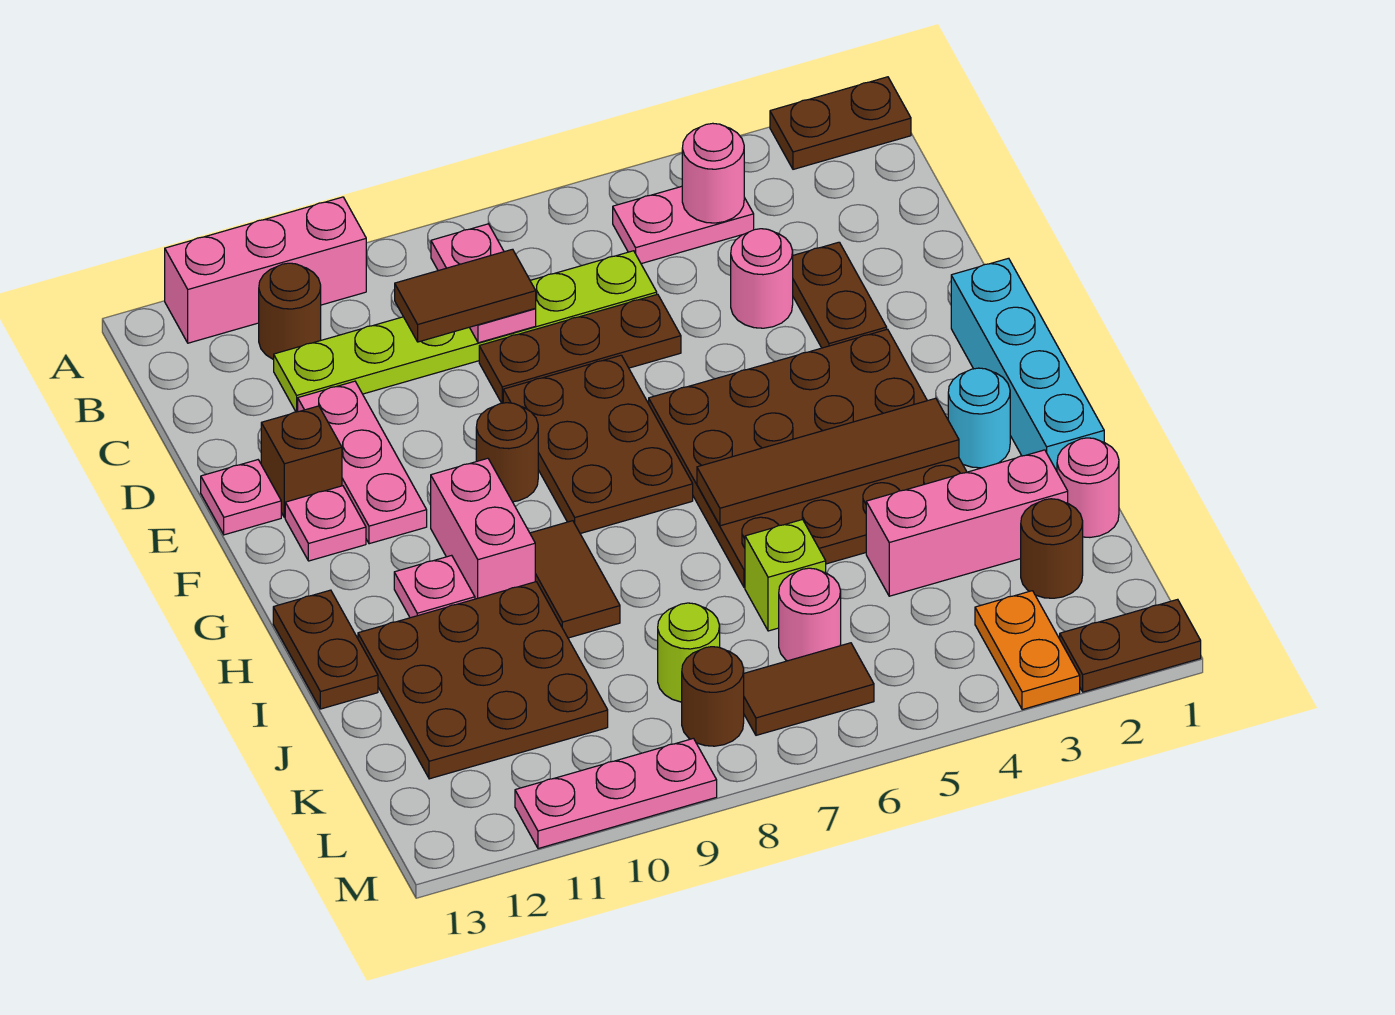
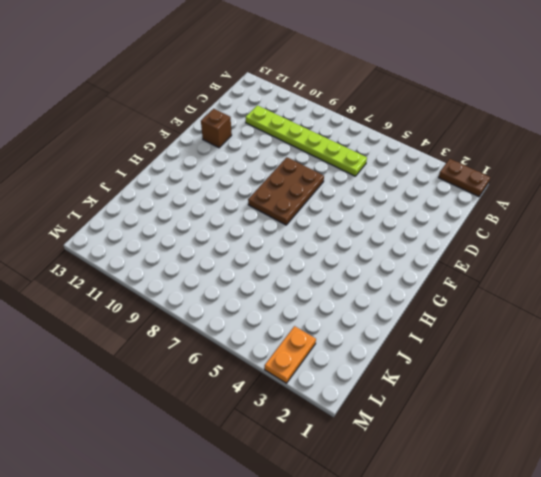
none -> pink brick A10:A12 level 1
none -> pink plate B4:B5 level 1
none -> brown round brick B11 level 1
none -> brown plate D3:E3 level 1

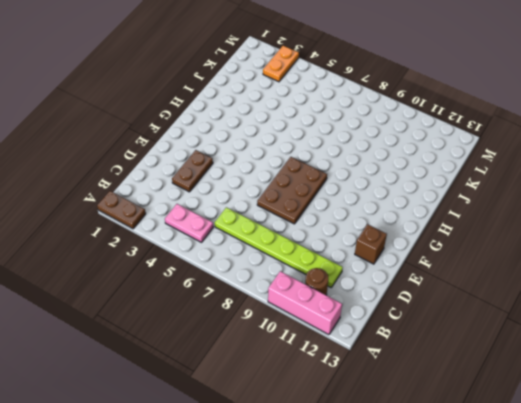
none -> pink round brick D4 level 1
none -> brown plate D6:D8 level 1
none -> pink plate D11:F11 level 1
none -> pink plate E13 level 1

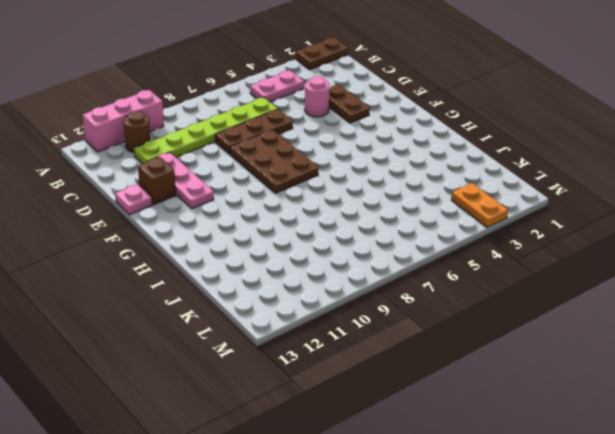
none -> cyan brick F1:I1 level 1
none -> brown plate F3:I6 level 1
none -> brown round brick F9 level 1
none -> pink plate F12 level 1

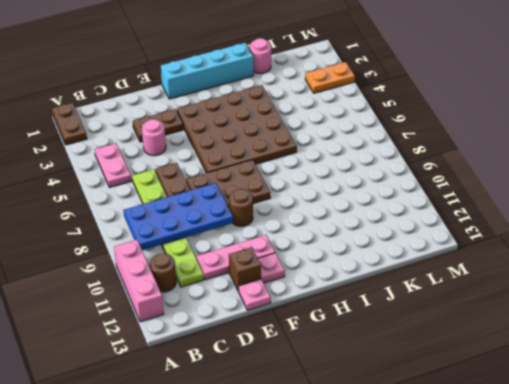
blue plate B8:E9 level 2 -> pink plate B8:C8 level 2
none -> pink brick G10:H10 level 1
none -> cyan round brick H2 level 1
none -> brown tile H9:I9 level 1
none -> pink plate H11 level 1

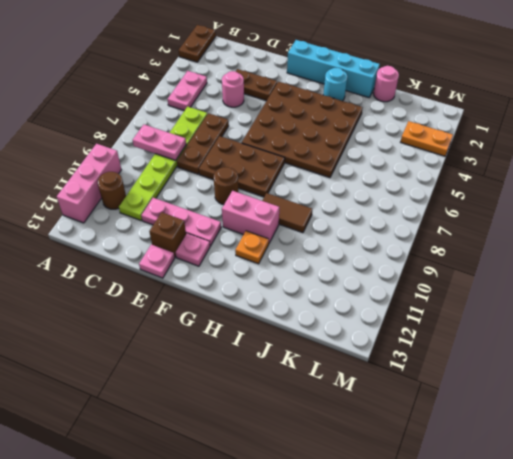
orange plate H11 level 1 -> pink plate H11 level 1
none -> brown plate H13:I13 level 1
none -> brown plate I10:K12 level 1
none -> pink brick J2:J4 level 1
none -> lime brick J6 level 1

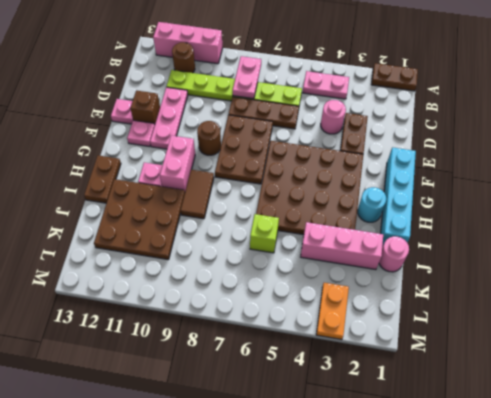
none -> brown round brick K2 level 1
none -> pink round brick K6 level 1
none -> lime round brick K8 level 1
none -> brown tile L6:L7 level 1

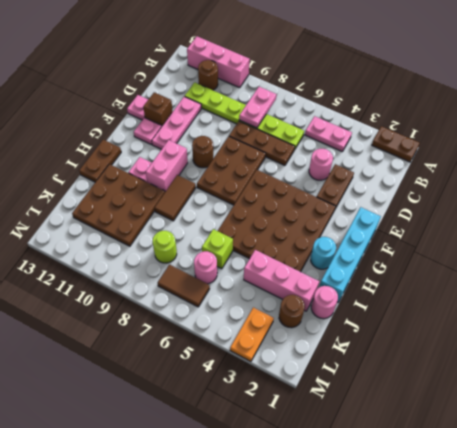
none -> brown round brick L8 level 1
none -> brown plate M1:M2 level 1
none -> pink plate M9:M11 level 1
none -> pink round brick B4 level 2

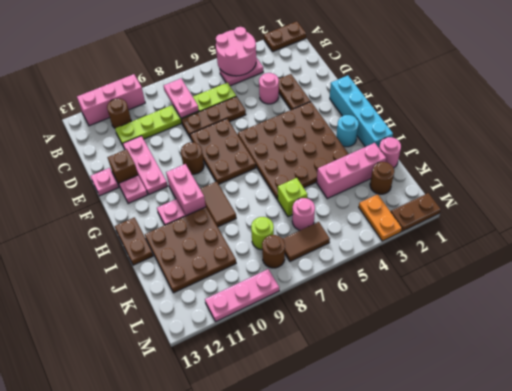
pink round brick A4:B5 level 2 -> pink round brick B4 level 2
none -> brown tile H3:H6 level 2
none -> brown tile C8:C9 level 3

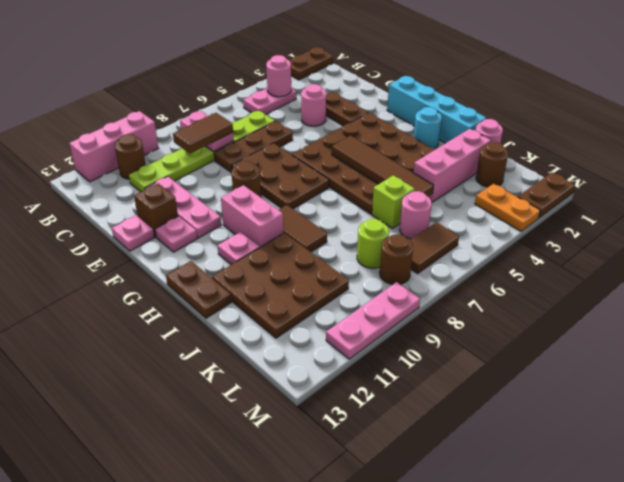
brown tile G5:J5 level 2 -> brown tile H3:H6 level 2

